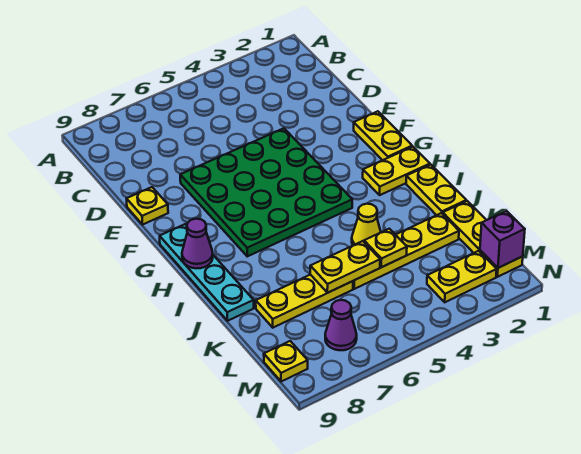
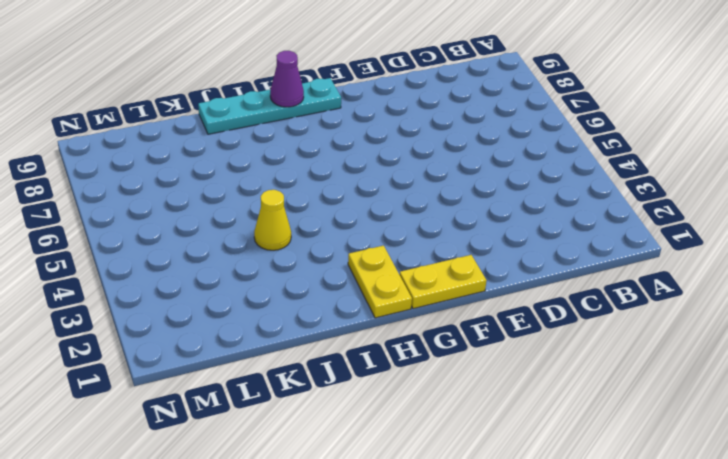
none -> green plate E4:H7 level 1
none -> yellow plate E9 level 1
none -> yellow plate I1:J1 level 1

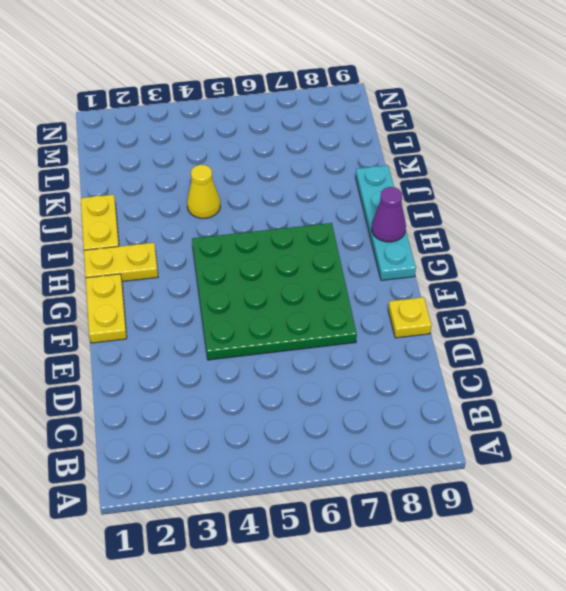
none -> yellow plate K1:M1 level 1
none -> yellow plate K2:K5 level 1
none -> yellow plate K6:K8 level 1

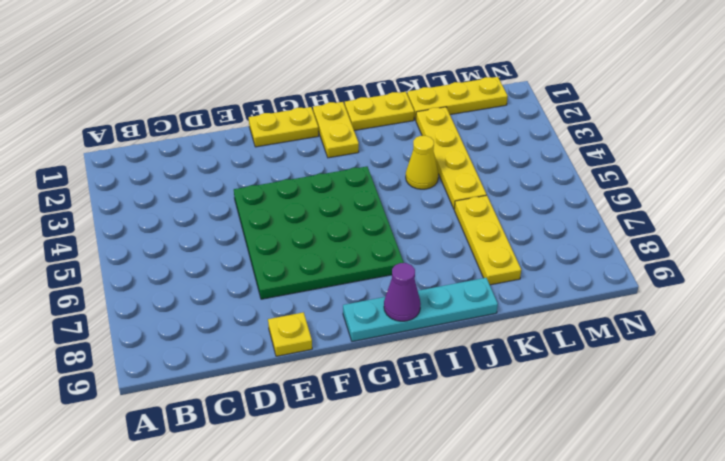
none -> yellow plate M2:M3 level 1
none -> purple cone M7 level 1
none -> yellow plate M9 level 1

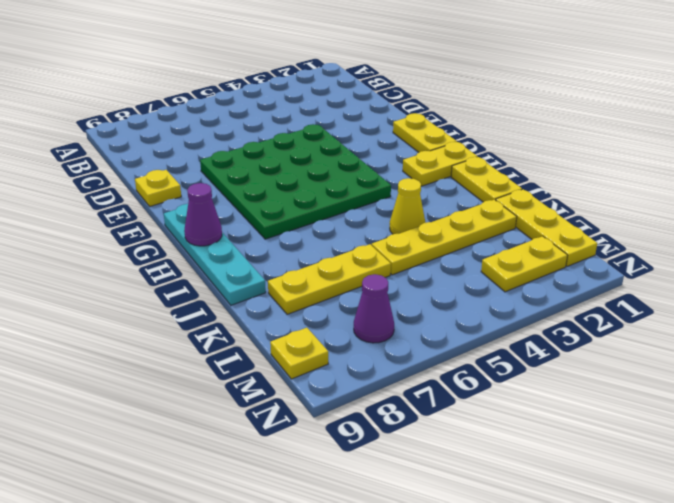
none -> yellow plate K4 level 2
none -> yellow plate K5:K6 level 2
none -> purple brick M1 level 2

